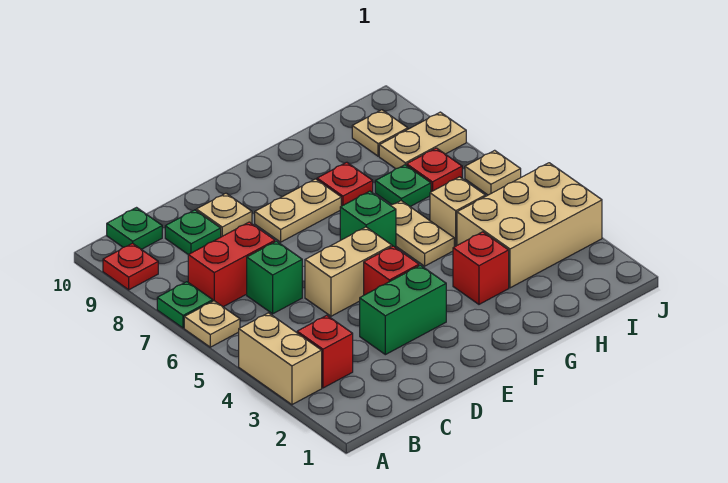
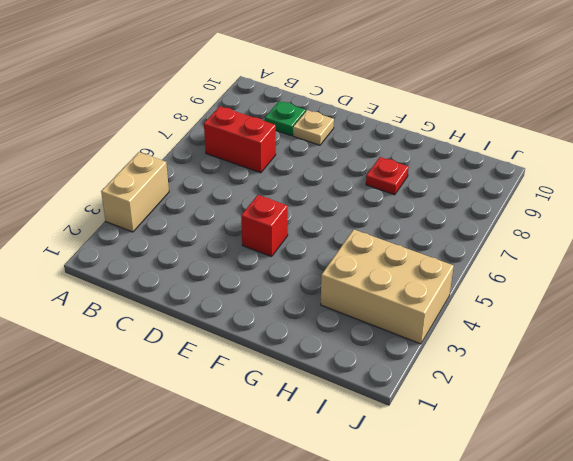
none -> tan plate A6 level 1
none -> green plate A7 level 1
none -> red plate A9 level 1

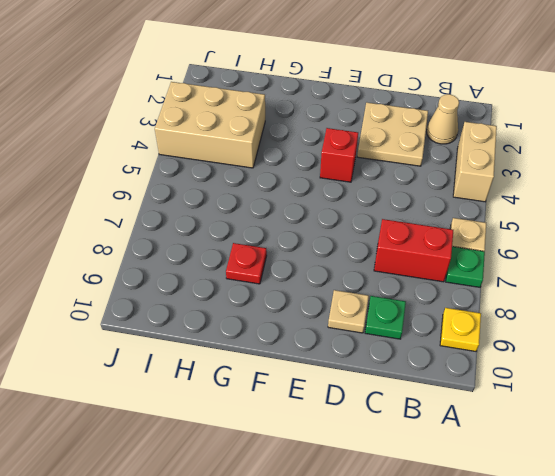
yellow plate A9 level 1 -> red plate A9 level 1
tan cone B2 level 1 -> none
tan plate C2:D3 level 1 -> green brick D3:E3 level 1
none -> red brick B3 level 1
none -> green plate B10 level 1
none -> green brick C6 level 1

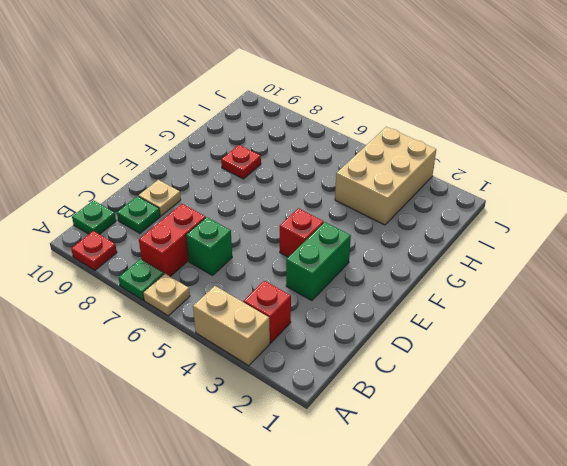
none -> tan brick D5:E5 level 1
none -> tan plate E8:F8 level 1
none -> green brick F6 level 1

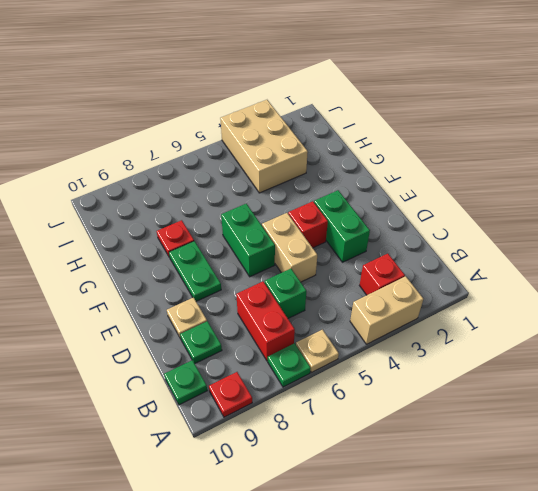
green brick E6:F6 level 1 -> green brick F6 level 1
green plate E8:F8 level 1 -> tan plate E8:F8 level 1
none -> red brick G3 level 1
none -> tan plate G5:G6 level 1
none -> tan brick H5 level 1

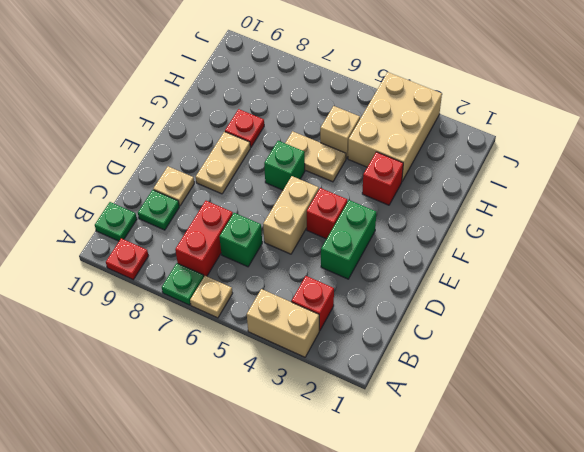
none -> green plate H7 level 1
none -> red plate I7 level 1
none -> tan plate I8:J8 level 1

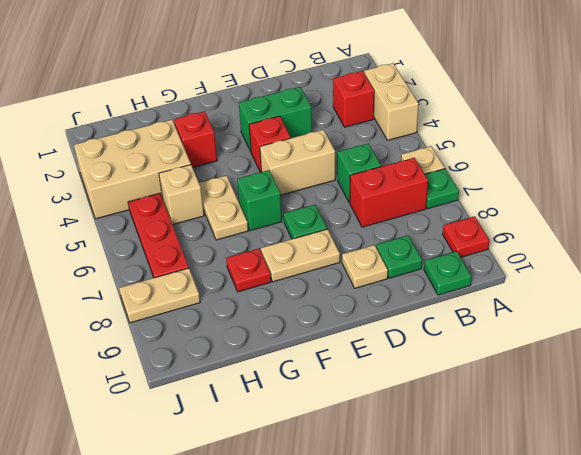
green plate E7 level 1 -> green plate H7 level 1
red plate I5:I7 level 1 -> red plate I7 level 1
none -> tan plate I9 level 1
none -> tan plate J6 level 1

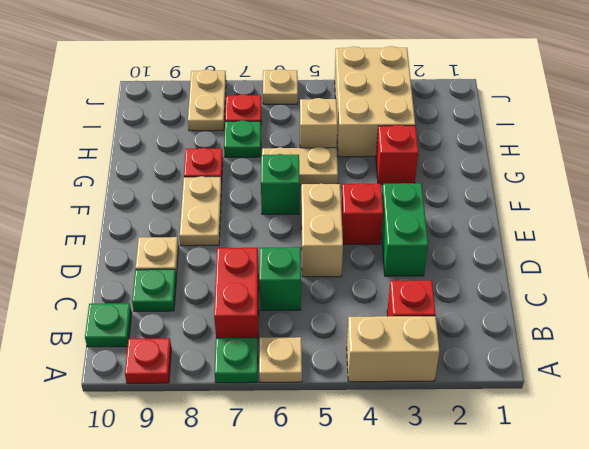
none -> tan plate I9 level 1

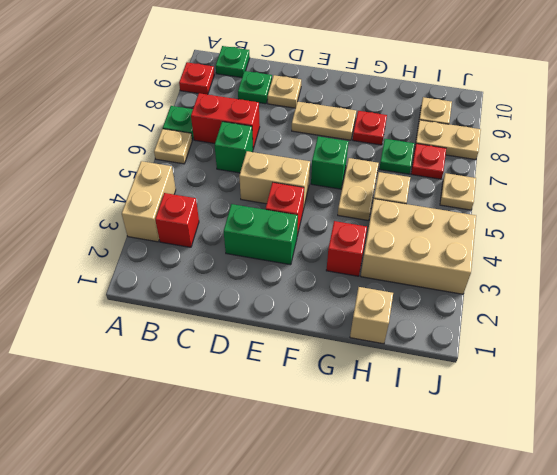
tan brick H1 level 1 -> none

